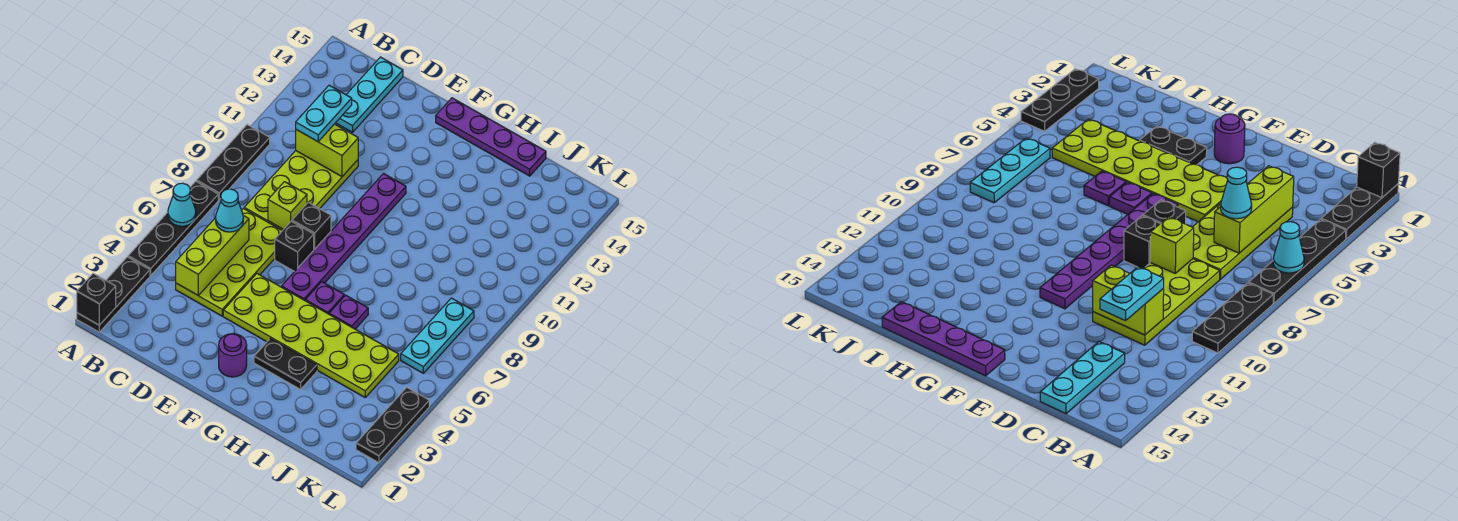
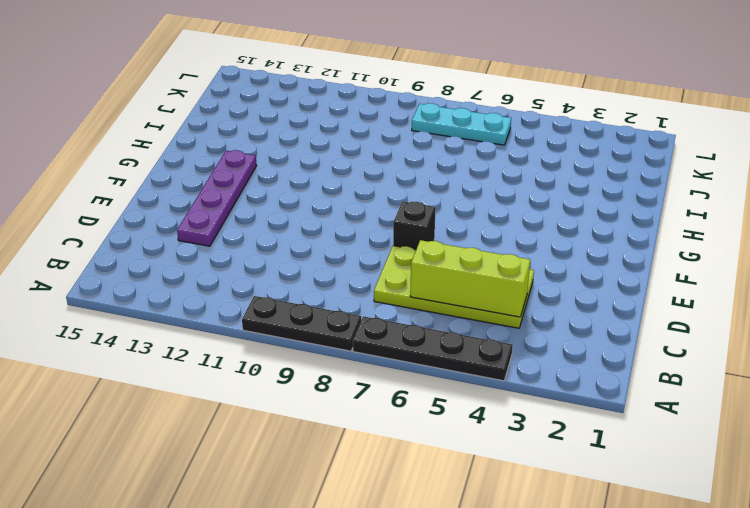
purple plate D13:G13 level 1 -> purple plate F15:I15 level 1
none -> black plate A1:A3 level 1
none -> lime plate C8:D11 level 1
none -> cyan plate C13:C15 level 1

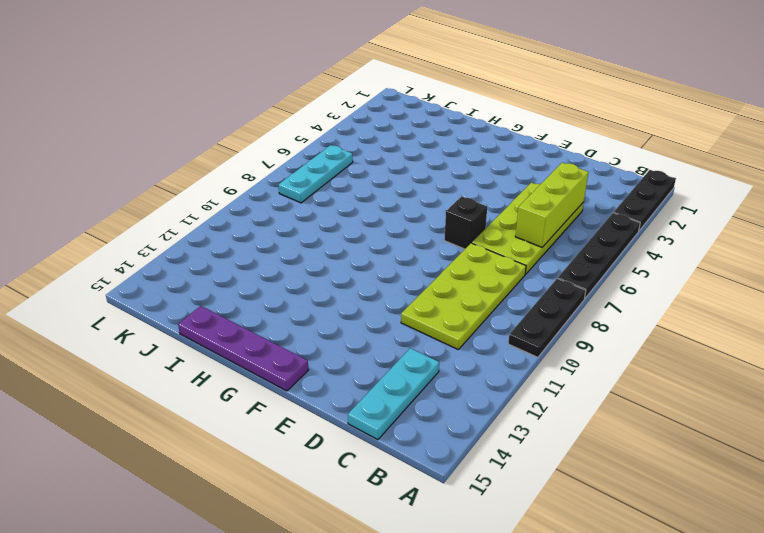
none -> lime plate E4:J5 level 1
none -> black brick E8 level 1
none -> purple round brick F2 level 1

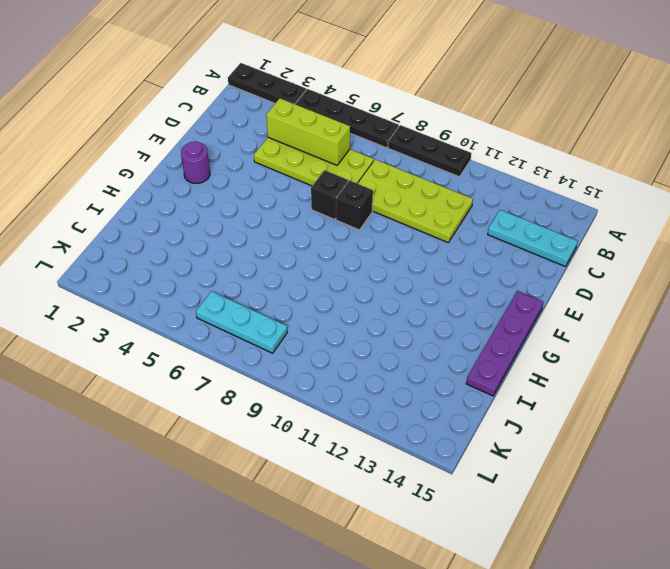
none -> lime plate E4:J5 level 1
none -> purple plate F6:F11 level 1
none -> black plate G3:H3 level 1

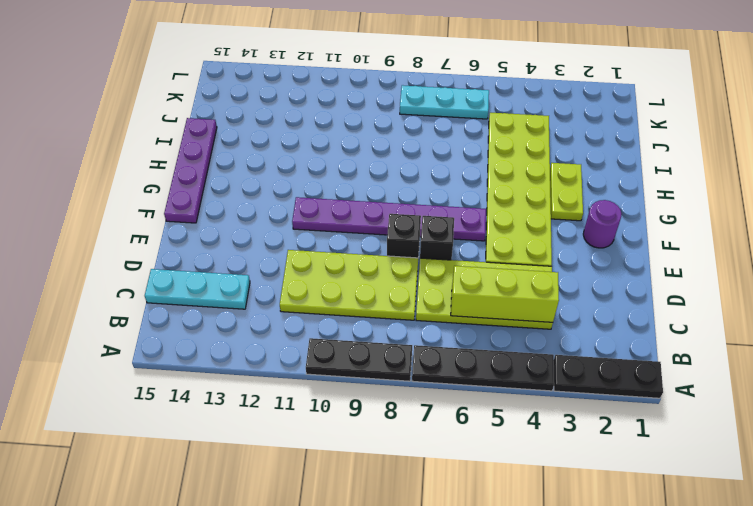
lime plate G3:H3 level 1 -> black plate G3:H3 level 1
none -> purple plate G6 level 1
none -> purple plate H6 level 1
none -> black plate L2:L4 level 1

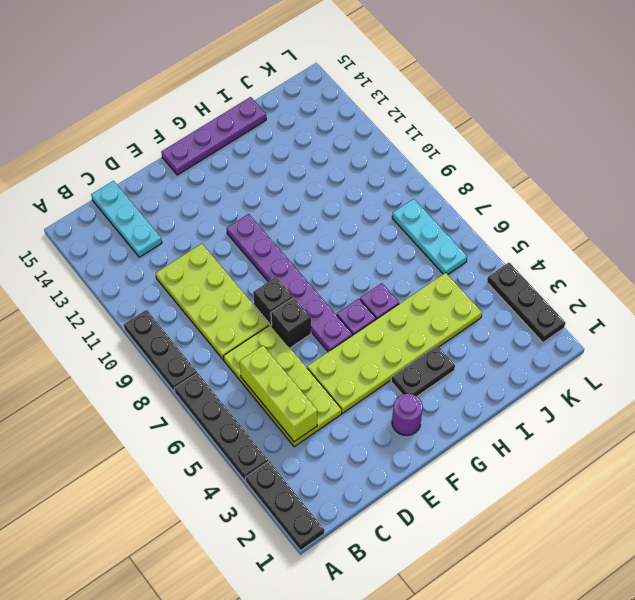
none -> black brick A1 level 2
none -> cyan cone A6 level 2
none -> lime brick C11:D11 level 2

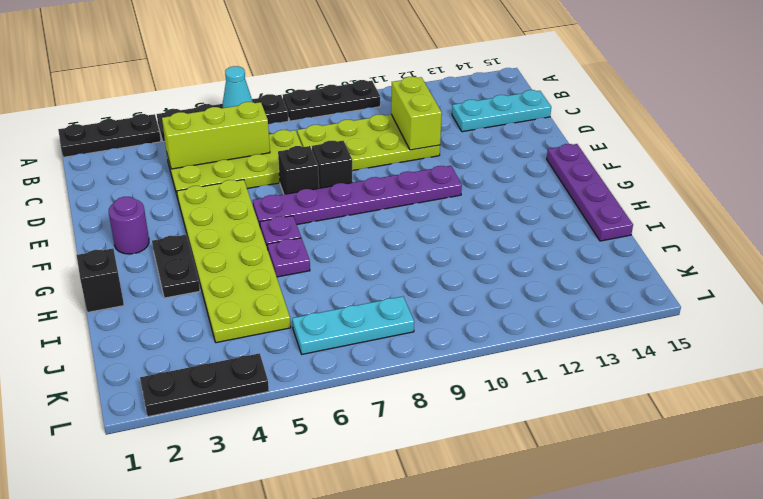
black brick H1 level 1 -> black brick A1 level 2
none -> lime brick D8 level 2
none -> cyan cone C6 level 3
none -> cyan plate C11:C12 level 3

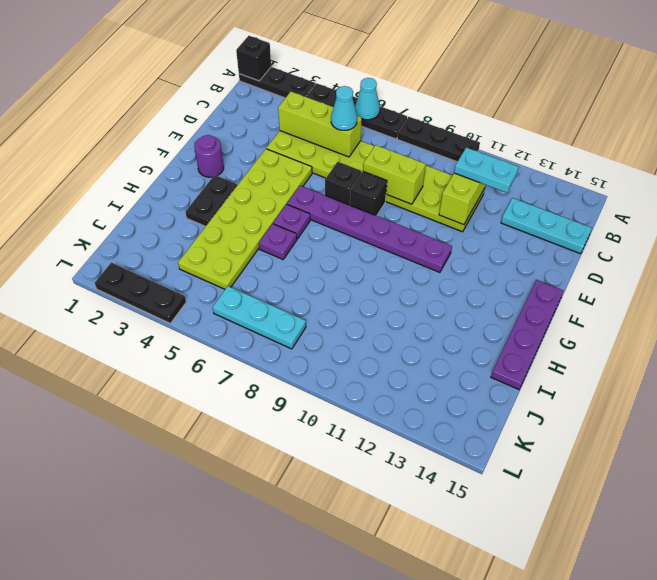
lime brick D8:D9 level 2 -> lime brick D8 level 2

